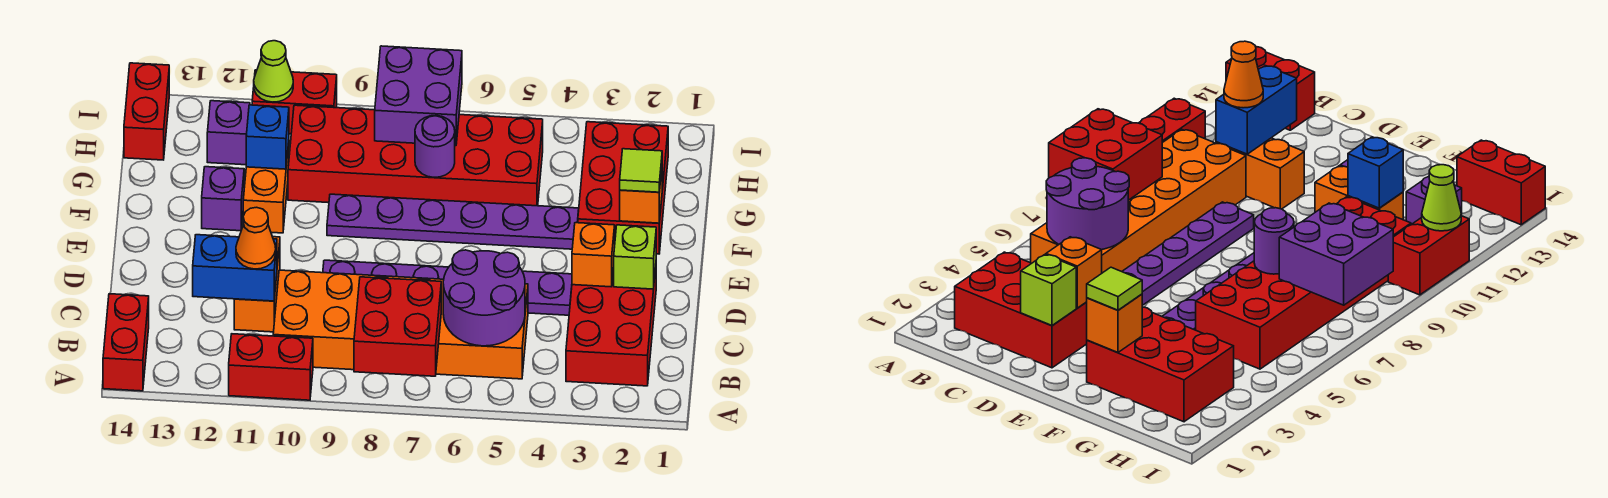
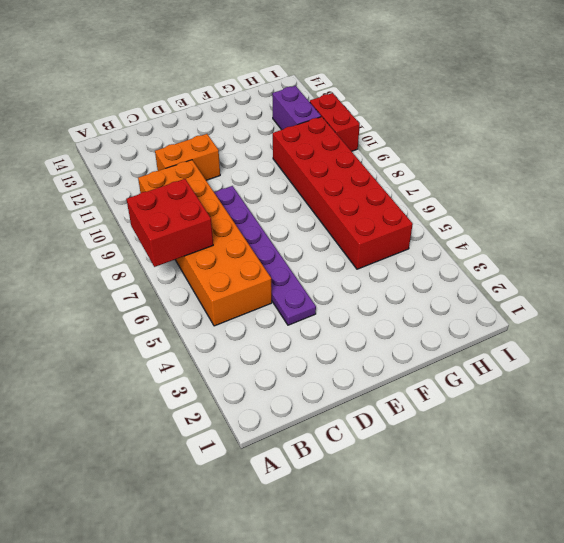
purple brick H11:H12 level 1 -> purple brick H12 level 1
none -> red brick A10:A11 level 1
none -> red brick A14:B14 level 1
none -> red brick B2:D3 level 1

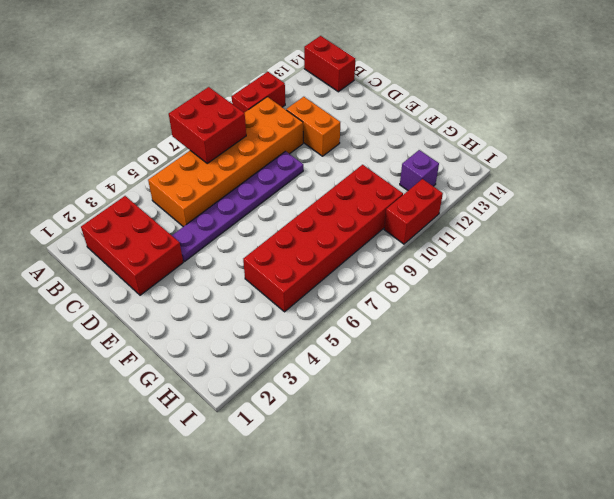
none -> red brick F2:H3 level 1
none -> purple plate F4:F9 level 1
none -> orange brick F11:G11 level 1

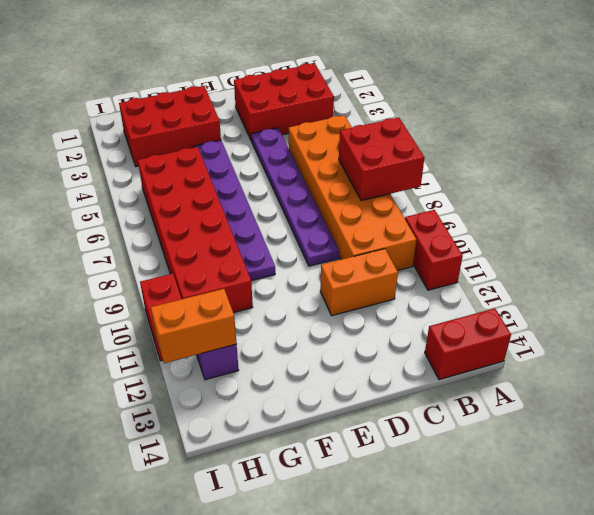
orange brick H12:I12 level 2 -> orange brick F11:G11 level 1
none -> purple brick F12 level 1
none -> red brick H14:I14 level 1
none -> purple round brick B5:C6 level 2

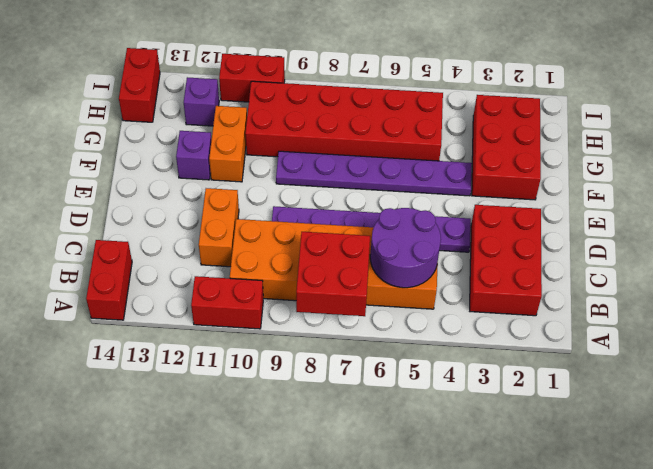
none -> blue brick C11:C12 level 2
none -> lime brick D2 level 2
none -> orange brick D3 level 2

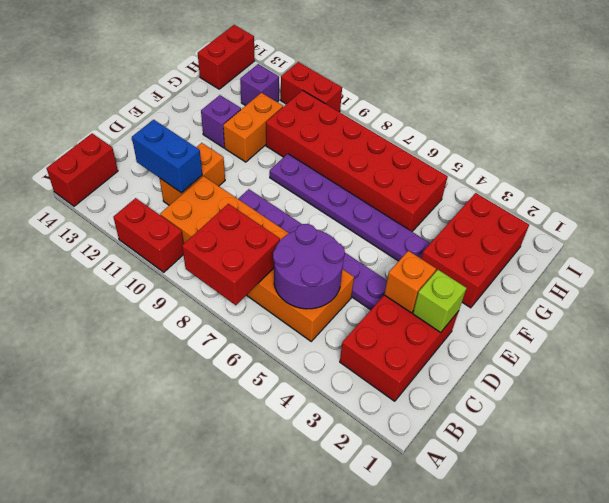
none -> orange brick F2 level 2
none -> purple round brick G7 level 2
none -> blue brick G11 level 2

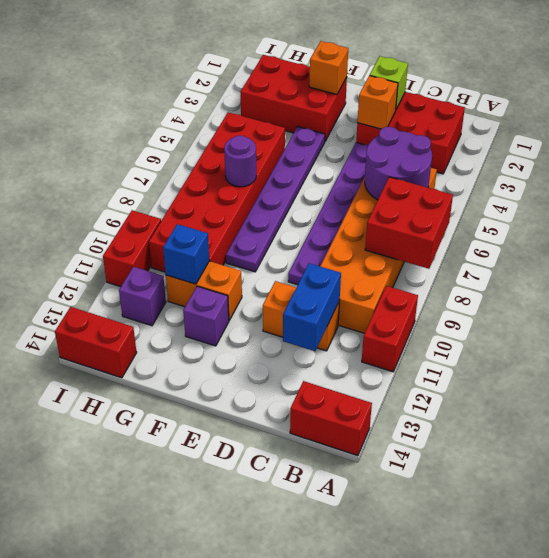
none -> purple brick H7:I8 level 2
none -> lime cone I11 level 2
none -> orange cone C11 level 3

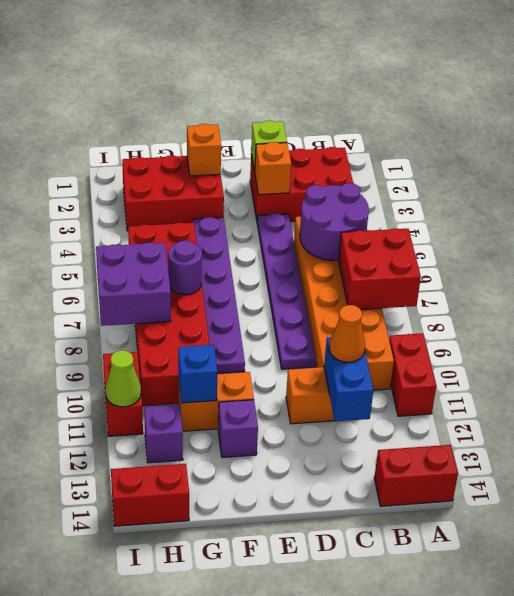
none -> lime tile F2 level 3

